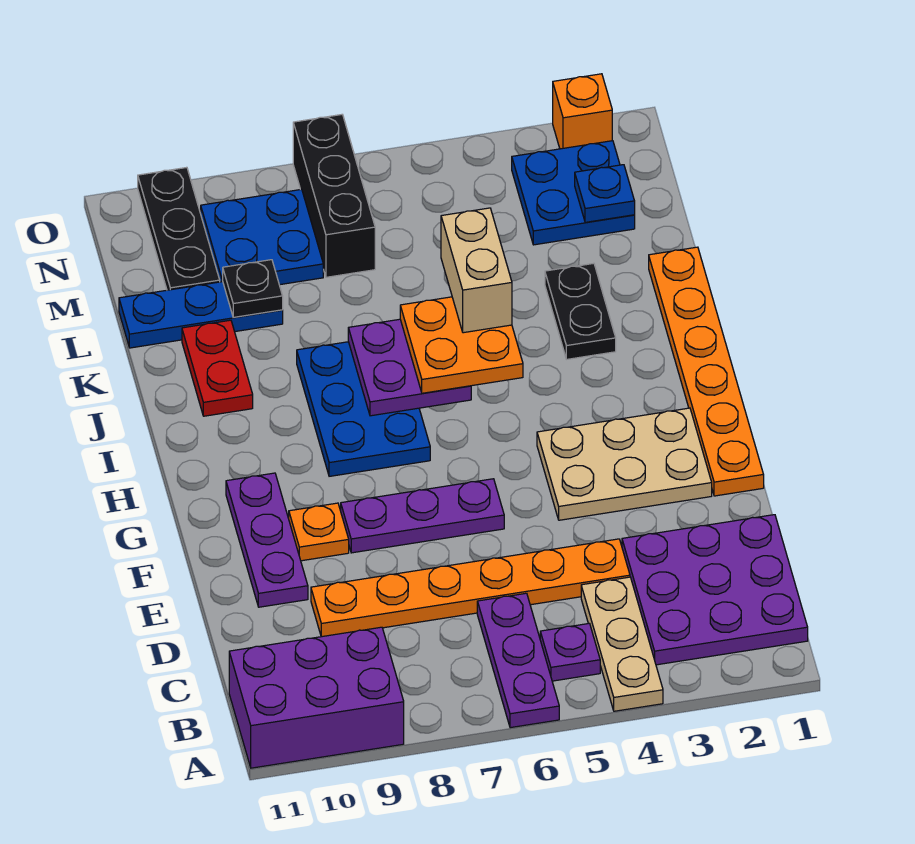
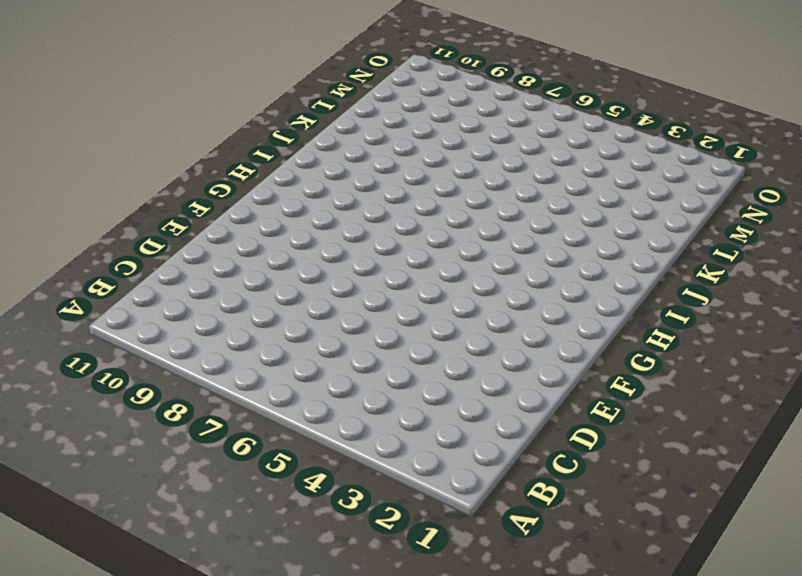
none -> tan plate A4:C4 level 1
none -> purple plate A6:C6 level 1
none -> purple brick A9:B11 level 1

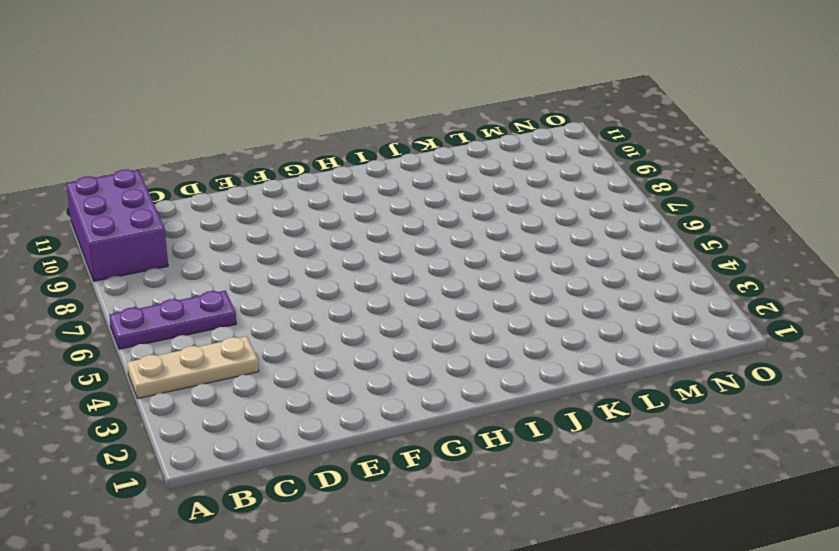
none -> purple plate B1:D3 level 1
none -> purple plate B5 level 1
none -> orange plate D4:D9 level 1

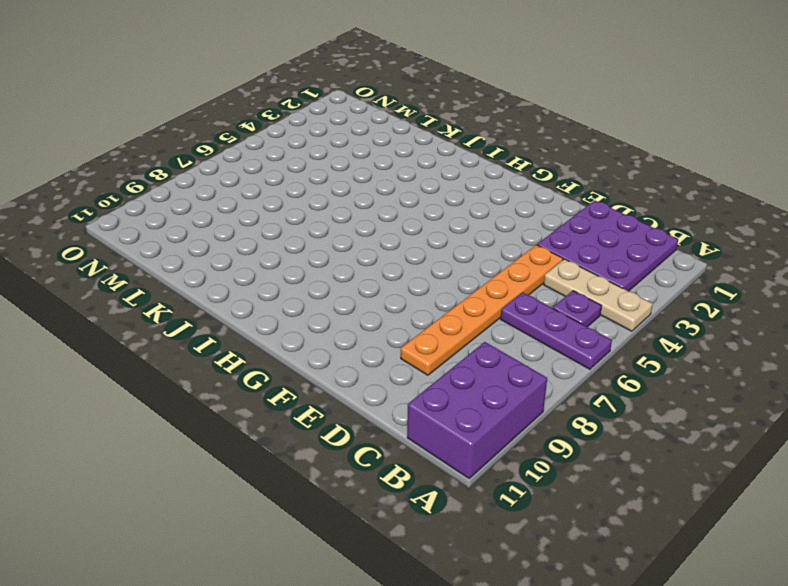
none -> purple plate E10:G10 level 1
none -> orange plate F1:K1 level 1
none -> tan plate F2:G4 level 1

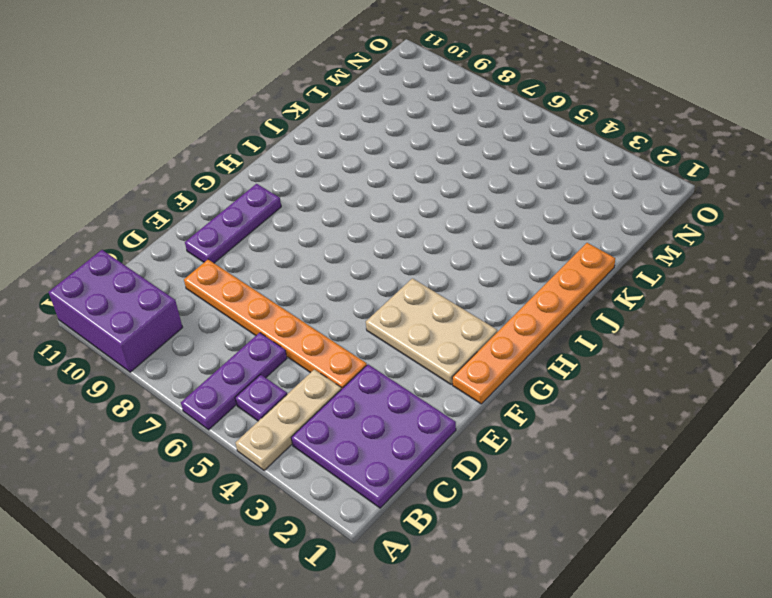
none -> purple plate F6:F8 level 1
none -> orange plate F9 level 1
none -> blue plate H7:J8 level 1

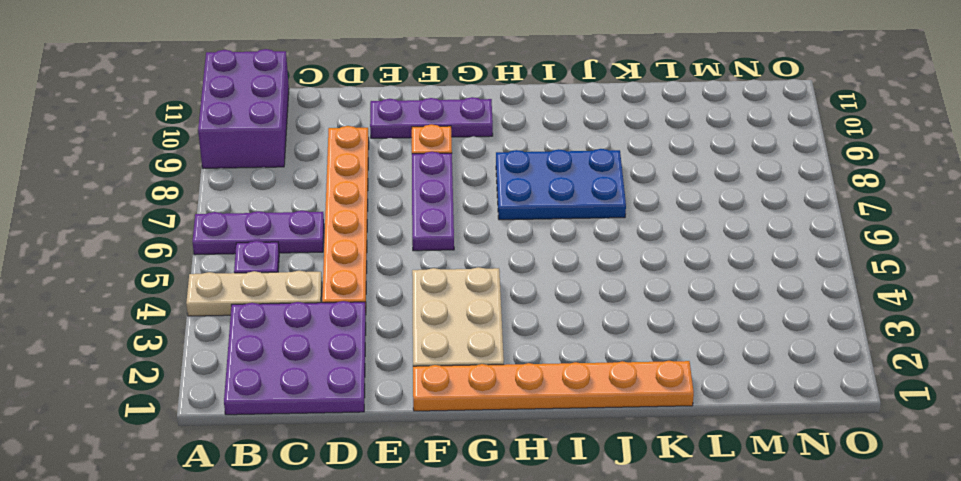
none -> black plate J3:K3 level 1
none -> red plate J10:K10 level 1
none -> blue plate L9:L11 level 1

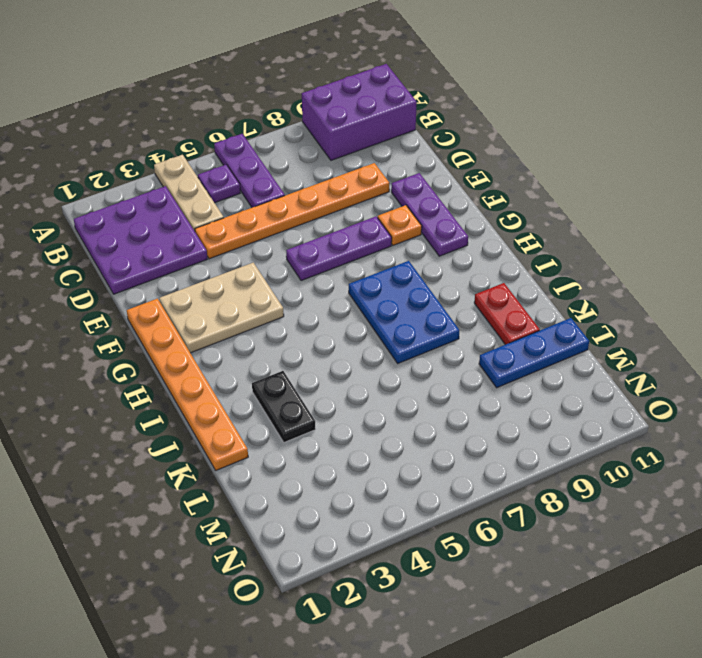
none -> blue plate M2:N3 level 1
none -> black brick M7:O7 level 1
none -> blue plate M8:N9 level 1

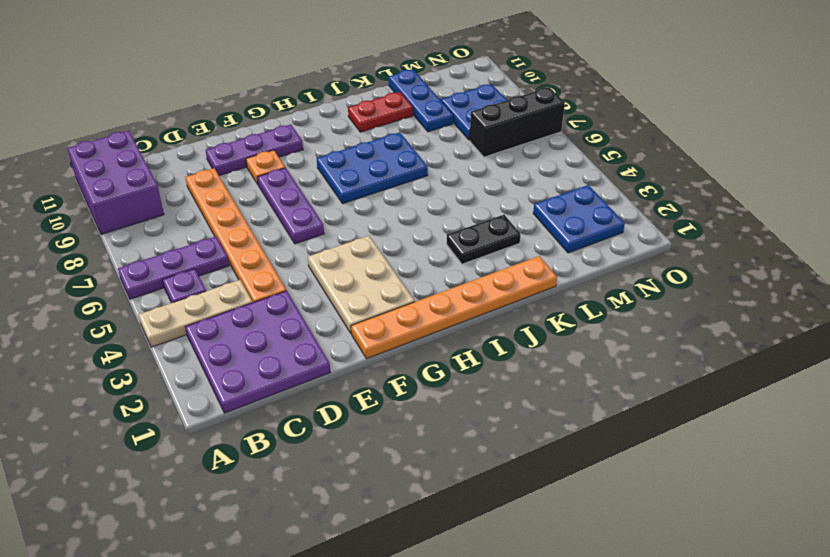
none -> black plate M10:O10 level 1
none -> orange brick O2 level 1
none -> purple plate I6:J7 level 2

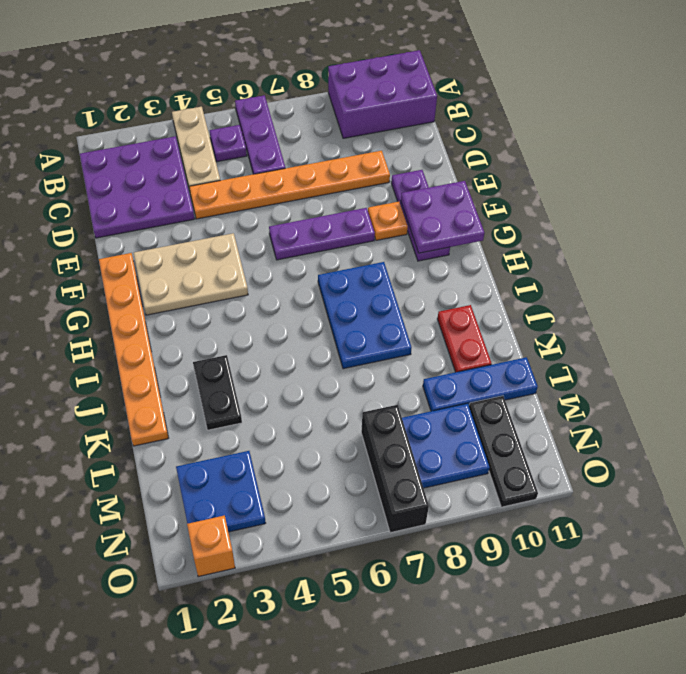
purple plate F10:G11 level 2 -> purple plate I6:J7 level 2
none -> black plate L9 level 2
none -> blue plate M2 level 2
none -> orange plate I5:J6 level 3

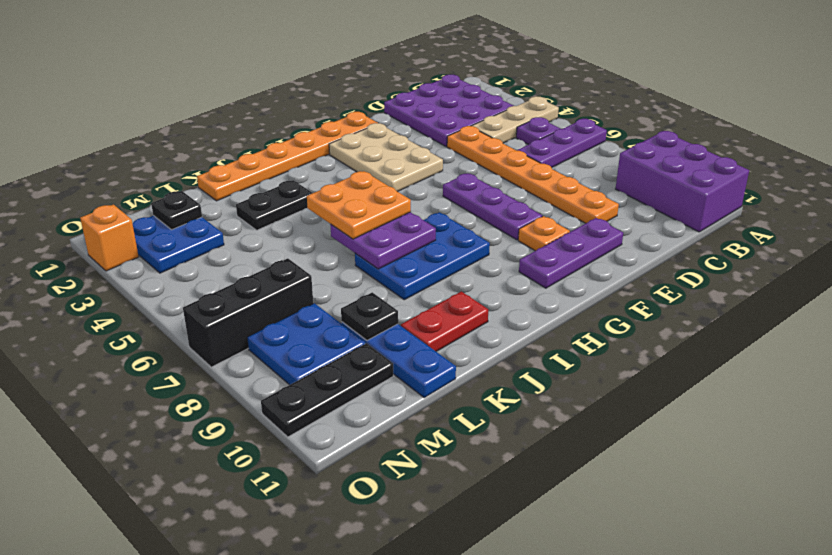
black plate M2 level 2 -> blue plate M2 level 2
none -> tan brick J5:K5 level 4

